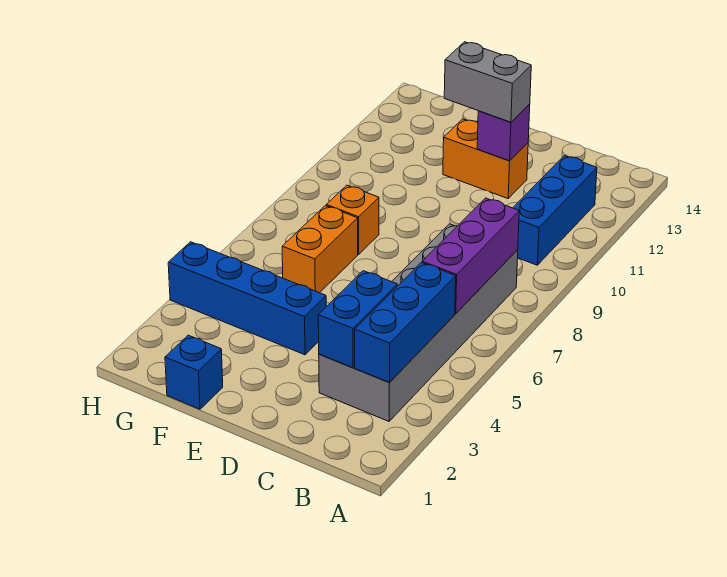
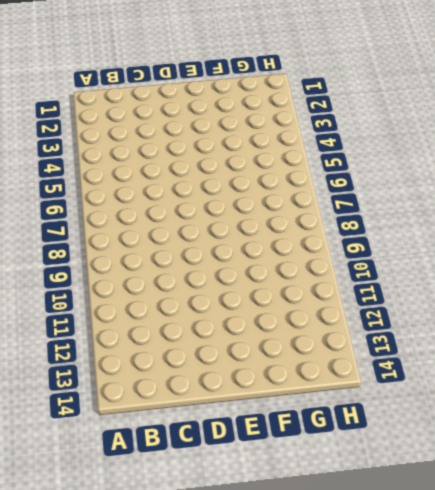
none -> grey brick B3:C8 level 1
none -> blue brick B10:B12 level 1
none -> orange brick D12:E12 level 1

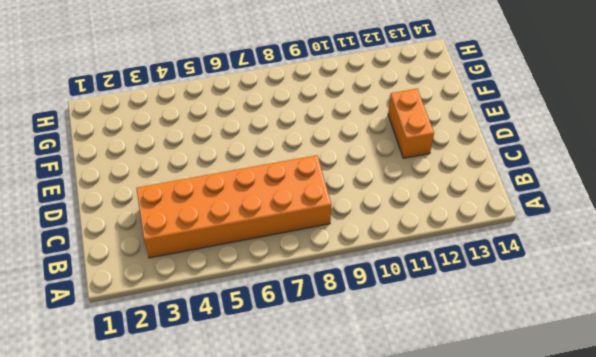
orange brick B3:C8 level 1 -> grey brick B3:C8 level 1
none -> blue brick B10:B12 level 1
none -> blue brick E4:H4 level 1
none -> blue brick F1 level 1

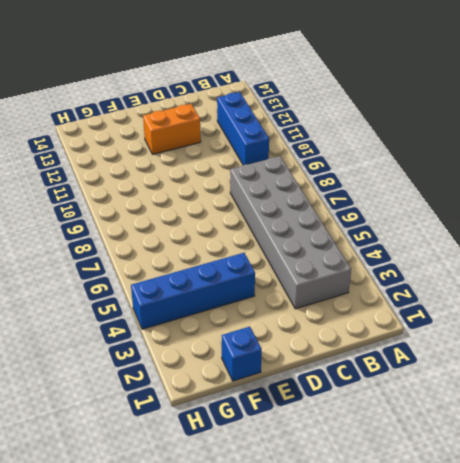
none -> orange brick F6:F7 level 1
none -> orange brick F8 level 1
none -> blue brick B3:B5 level 2

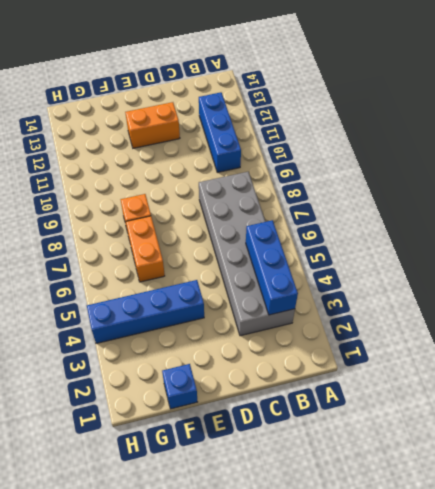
none -> purple brick B6:B8 level 2
none -> blue brick C3:C4 level 2
none -> purple brick D12 level 2

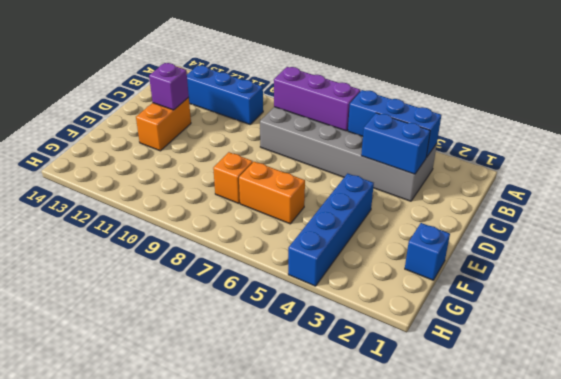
none -> grey brick D12:E12 level 3

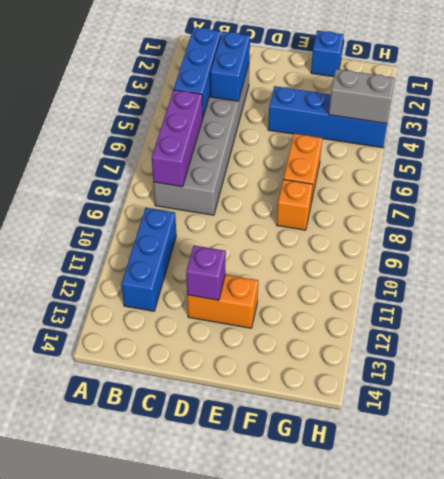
grey brick G4:H4 level 2 -> grey brick D12:E12 level 3

